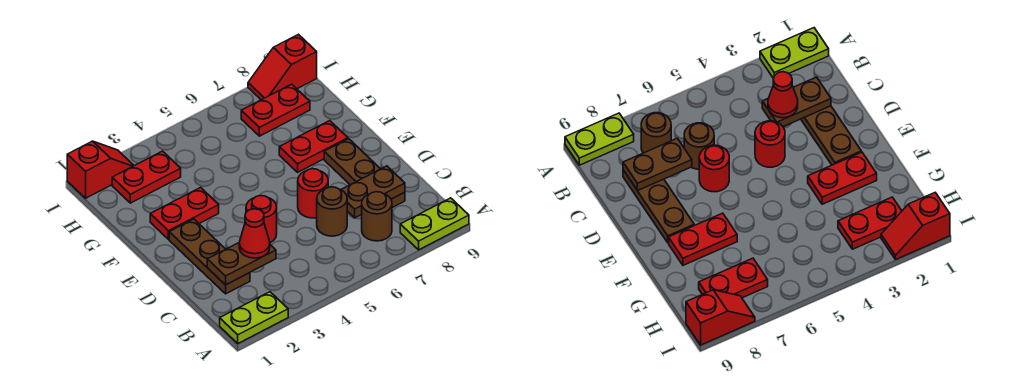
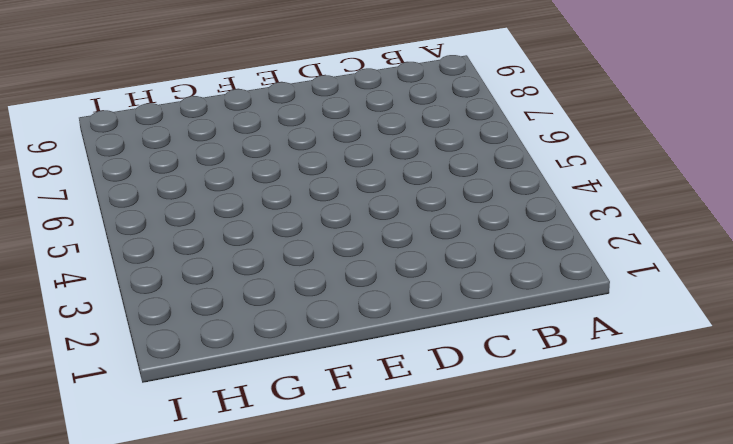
none -> lime plate A1:A2 level 1
none -> lime plate A8:A9 level 1
none -> brown round brick B7 level 1

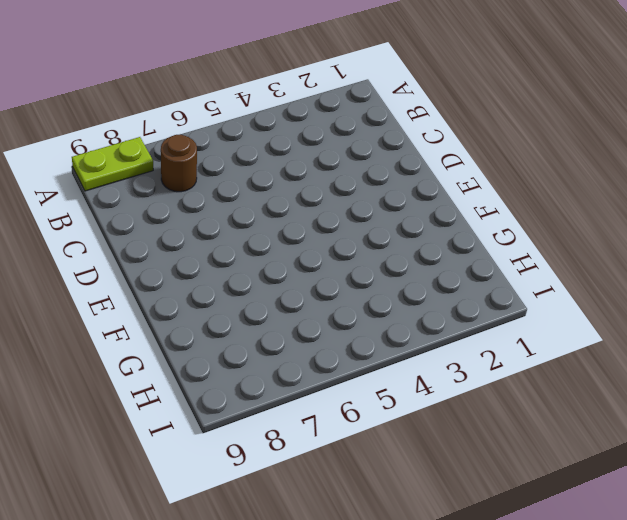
none -> lime plate A1:A2 level 1
none -> brown plate C2:E2 level 1
none -> brown round brick C6 level 1

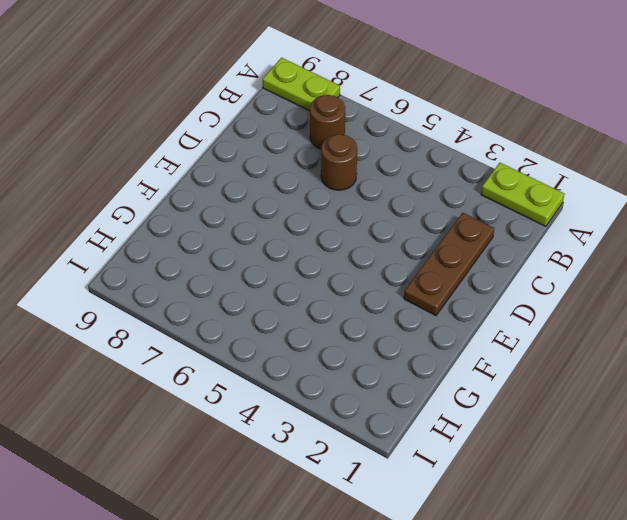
none -> brown plate C8:E8 level 1
none -> red round brick D4 level 1
none -> red round brick D6 level 1

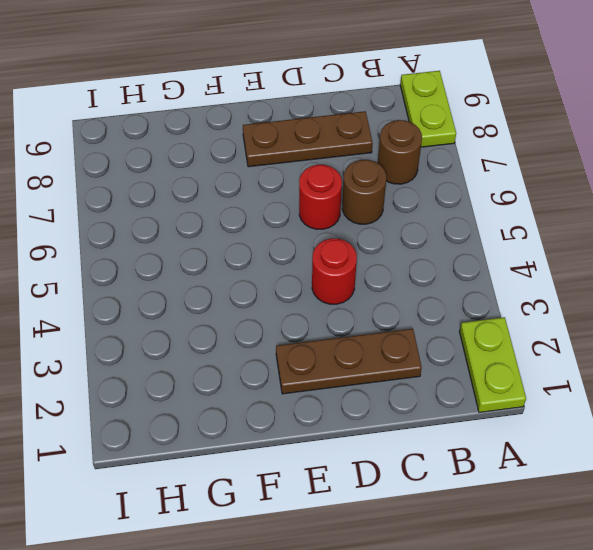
none -> red plate F2:F3 level 1
none -> red plate F7:F8 level 1
none -> red plate H2:H3 level 1

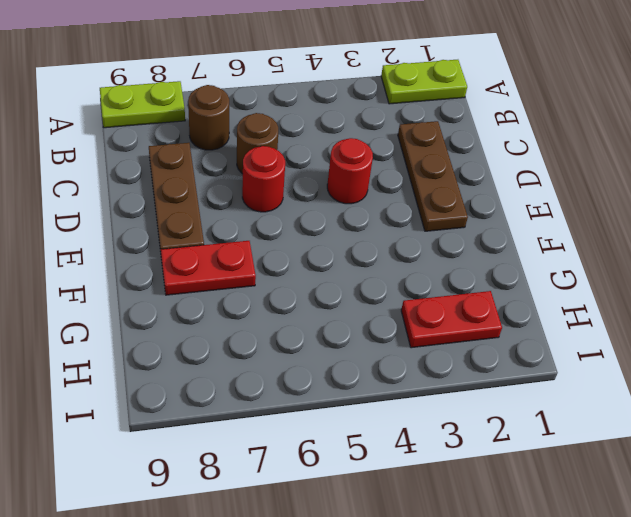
none -> red plate F2:F3 level 1
none -> red plate H7:H8 level 1
none -> red slope I1:I2 level 1 top 1

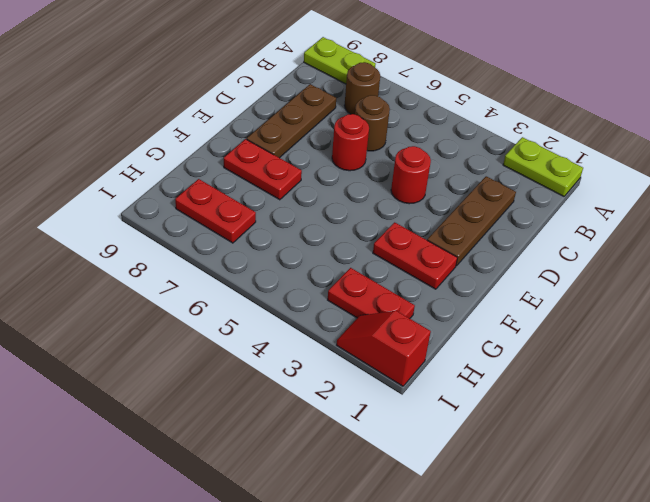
none -> red slope I8:I9 level 1 top 9
none -> brown plate C2:C3 level 2
none -> brown plate C7:C8 level 2

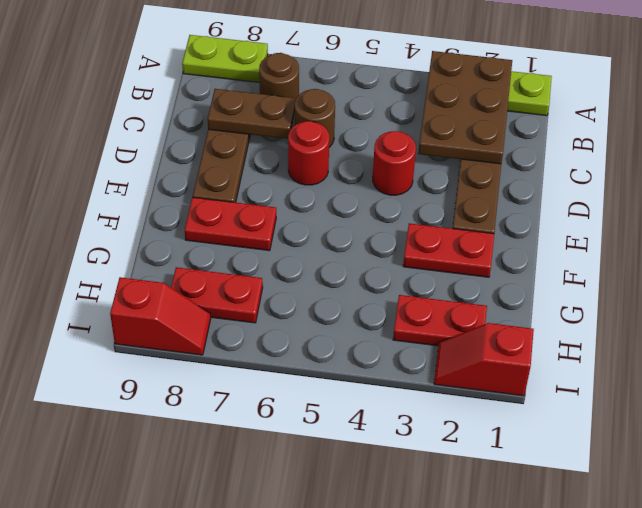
brown plate A2:C3 level 2 -> brown plate C2:C3 level 2
none -> red cone C3 level 3

